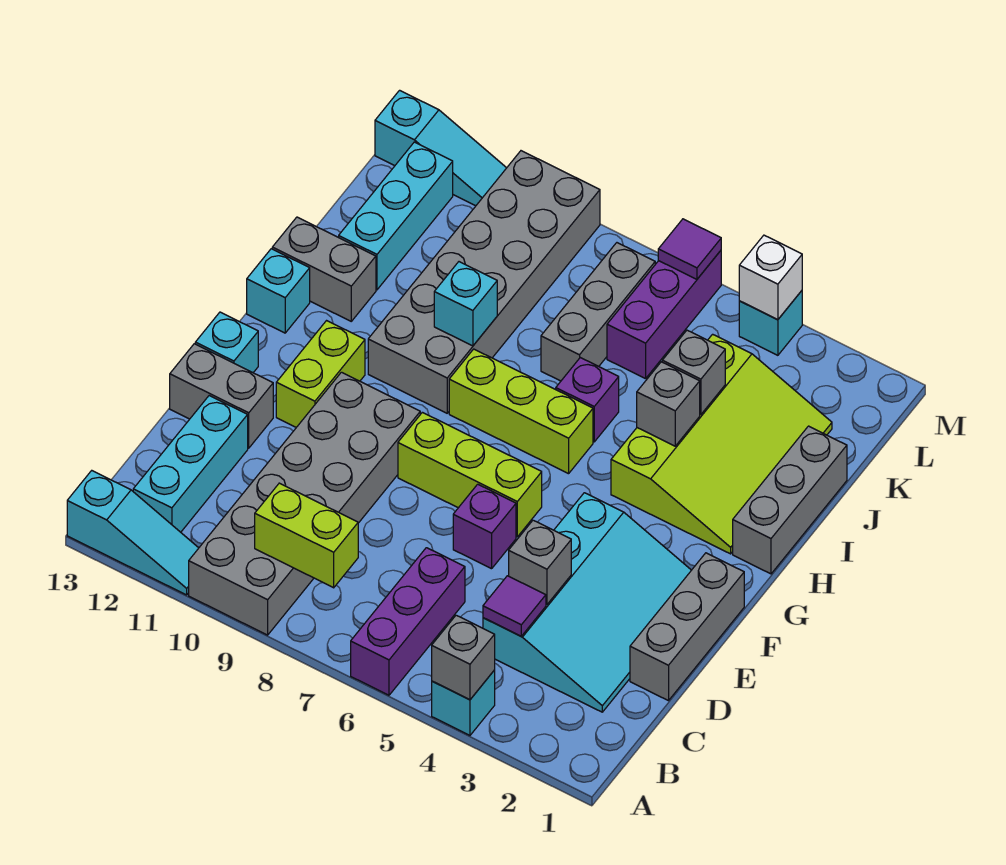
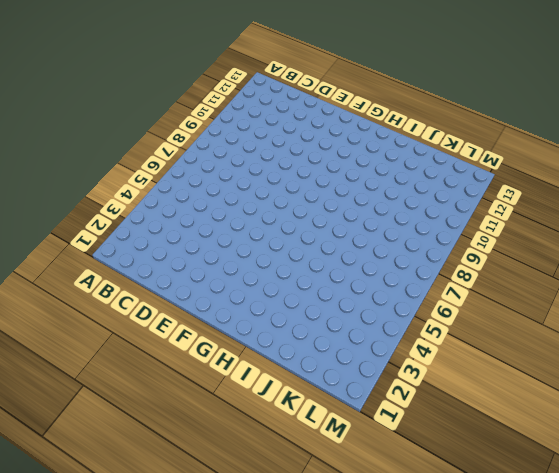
none -> cyan brick A4 level 1
none -> purple brick A6:C6 level 1
none -> grey brick A9:F10 level 1
none -> cyan slope A11:A13 level 1 top 13

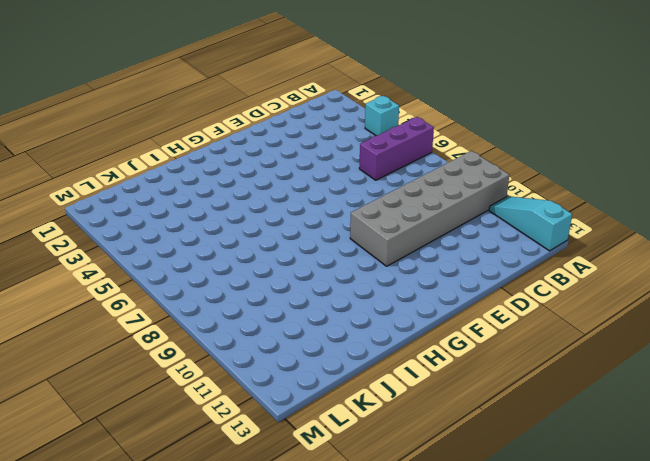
none -> cyan brick B12:D12 level 1
none -> cyan slope C2:F4 level 1 top 4
none -> grey brick D1:F1 level 1
none -> purple brick E6 level 1

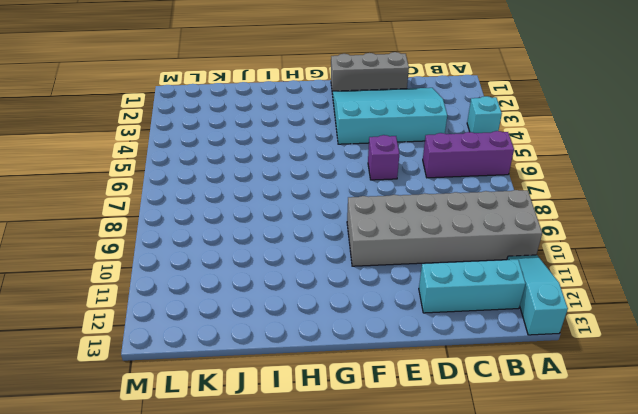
none -> grey brick E12:E13 level 1
none -> lime brick F6:F8 level 1
none -> lime brick F11:G11 level 1
none -> cyan brick F13 level 1

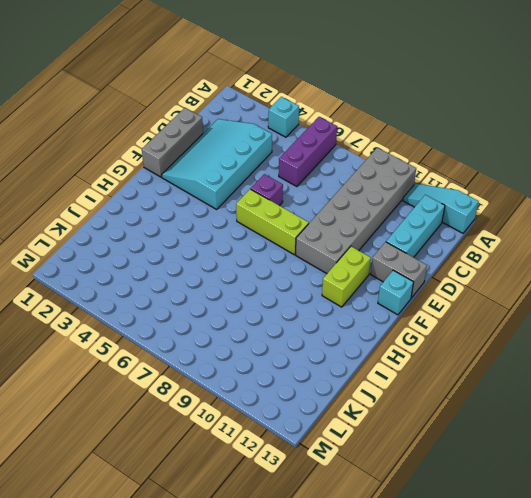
none -> grey brick H1:J1 level 1
none -> lime slope H2:K4 level 1 top 4
none -> lime brick H6:H8 level 1
none -> grey brick H9:M10 level 1

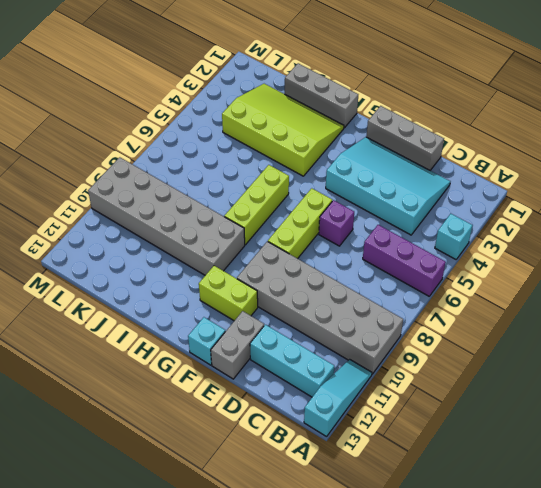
none -> cyan brick H13 level 1
none -> purple brick I6 level 1
none -> grey brick I12:I13 level 1
none -> grey brick J7:L7 level 1

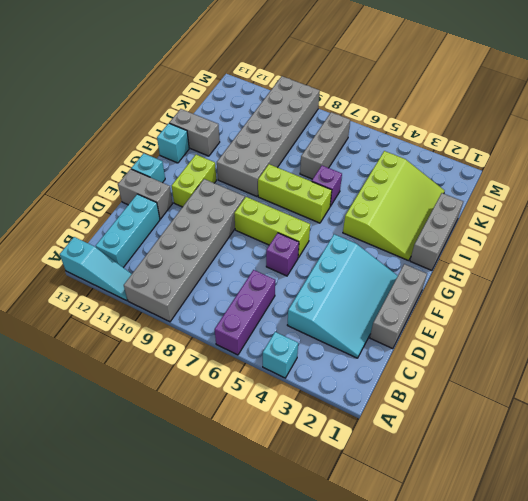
none -> cyan brick J12:L12 level 1
none -> purple brick K6:M6 level 1
none -> cyan brick M4 level 1
none -> cyan slope M11:M13 level 1 top 13

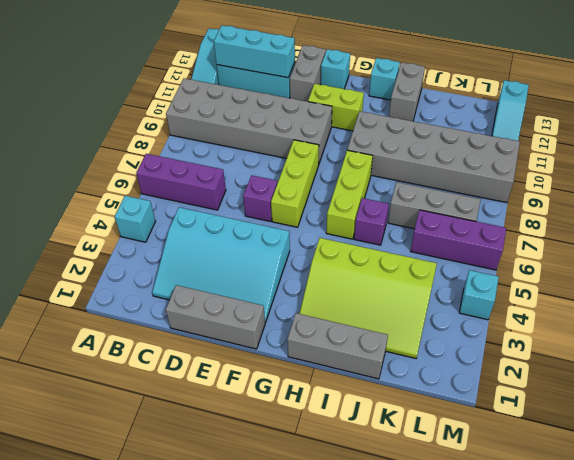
cyan brick B12:D12 level 2 -> cyan brick J12:L12 level 1
none -> grey brick A4 level 2
none -> lime brick B8:B9 level 2
none -> purple tile C4 level 2
none -> grey brick D4 level 2

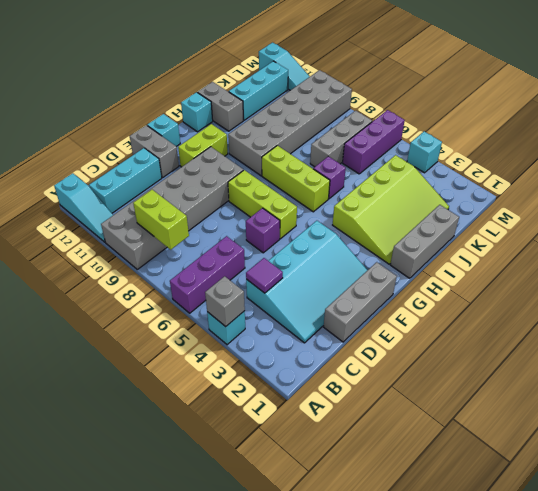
none -> grey brick D4 level 2
none -> grey brick I4 level 2
none -> cyan brick I9 level 2
none -> grey brick J4 level 2

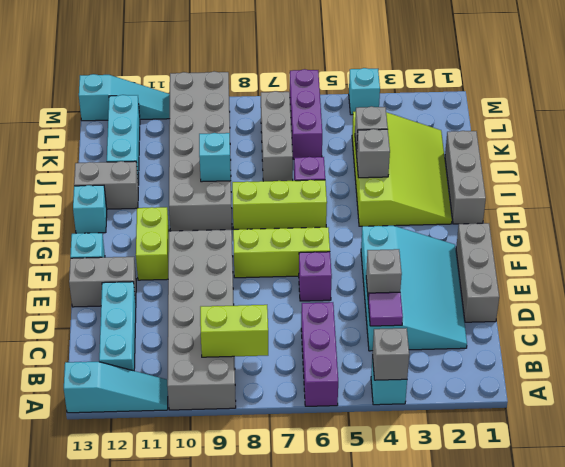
none -> white brick M4 level 2
none -> purple tile M6 level 2

